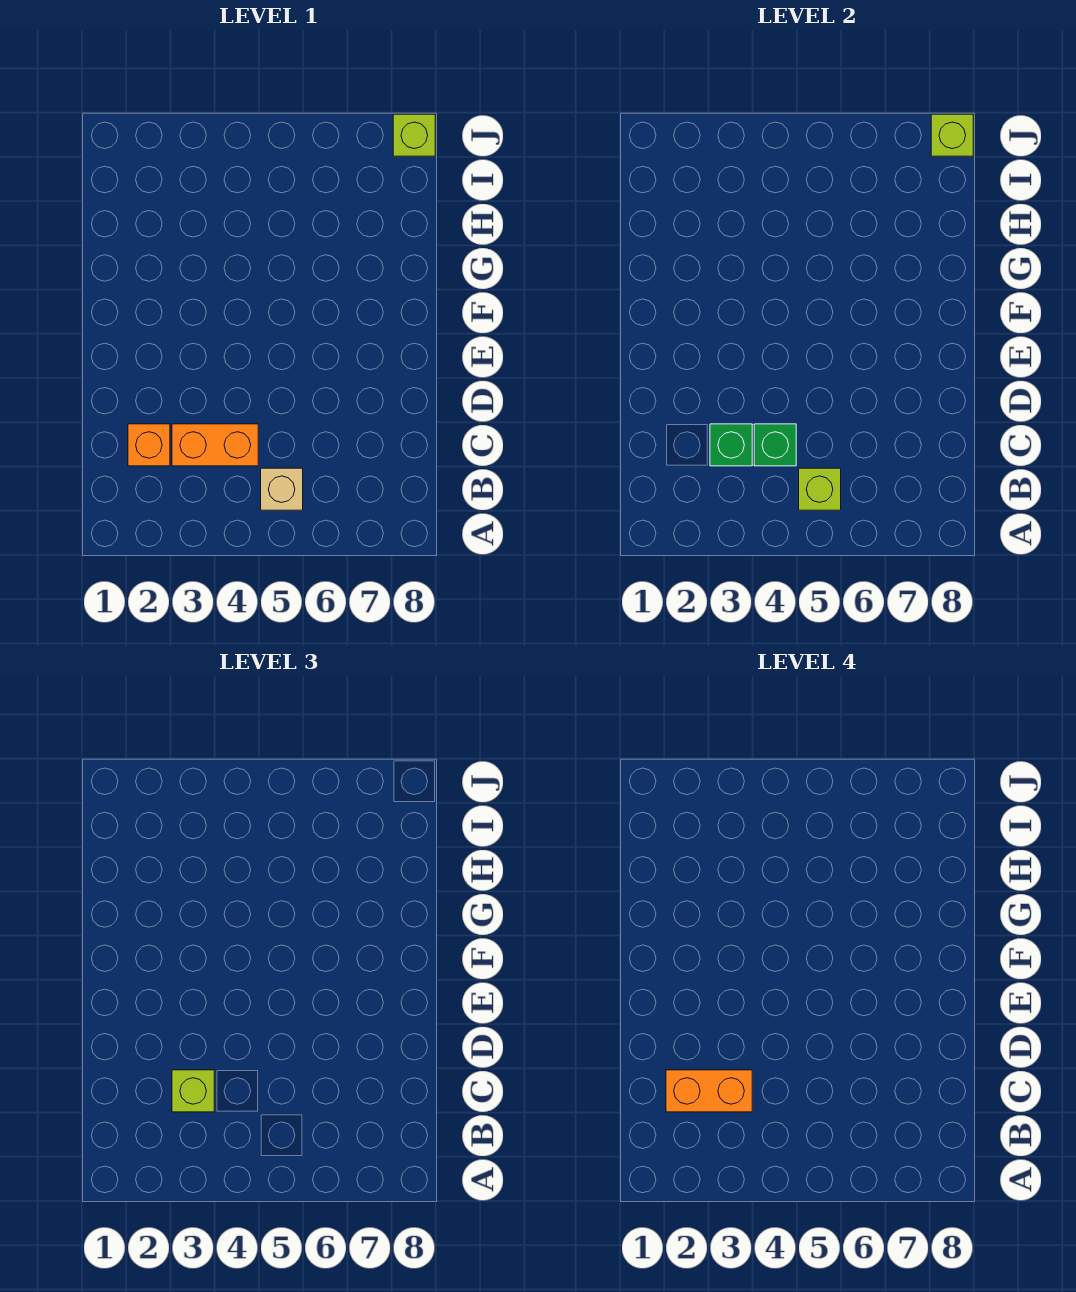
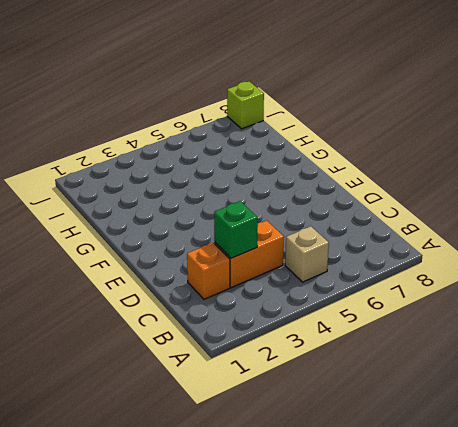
none -> lime brick B5 level 2
none -> green brick C4 level 2

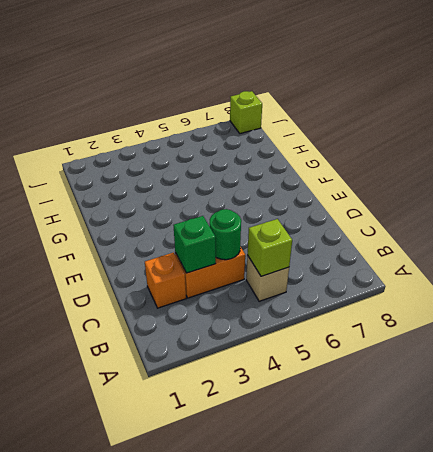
green round brick C4 level 2 -> green brick C4 level 2
none -> lime brick J8 level 2
none -> lime brick C3 level 3

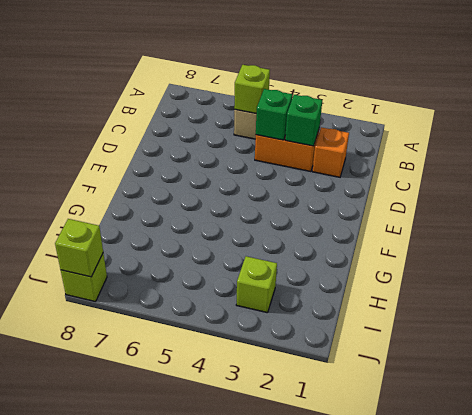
lime brick I3 level 1 -> lime brick C3 level 3
none -> orange brick C2:C3 level 4

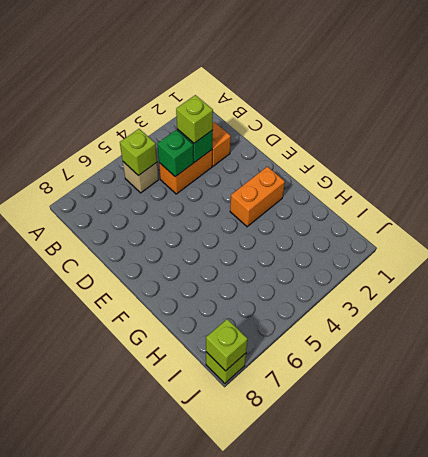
orange brick F2:F3 level 1 -> orange brick C2:C3 level 4

